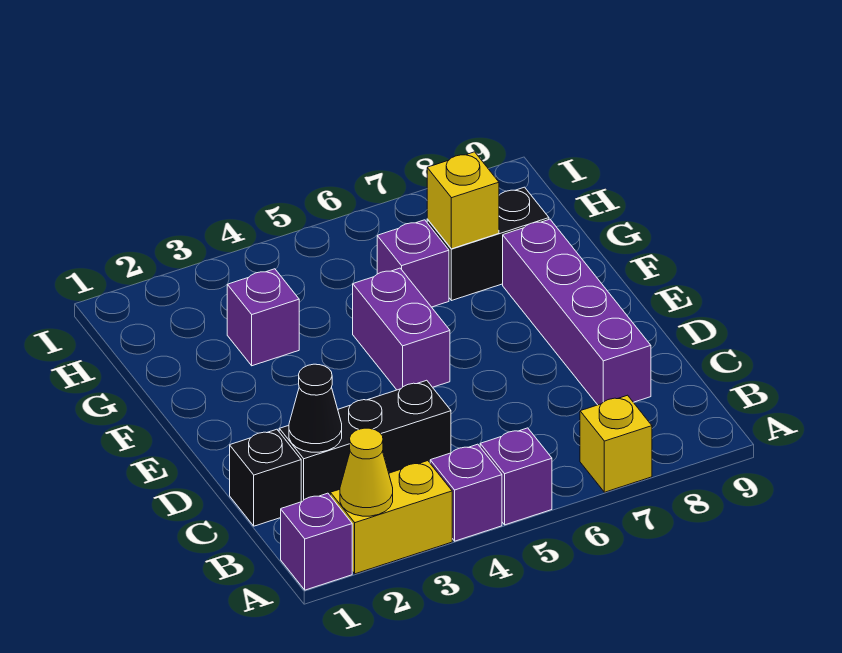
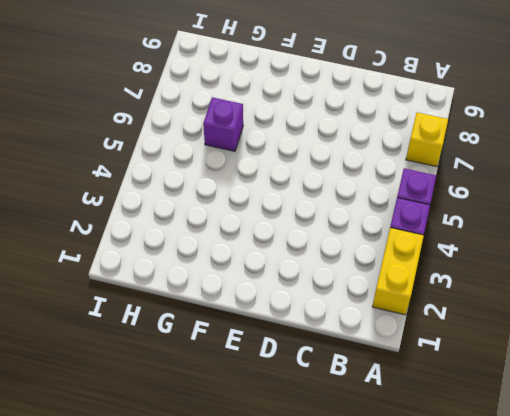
none -> purple brick A1 level 1
none -> black brick C1 level 1
none -> black brick C2:C4 level 1

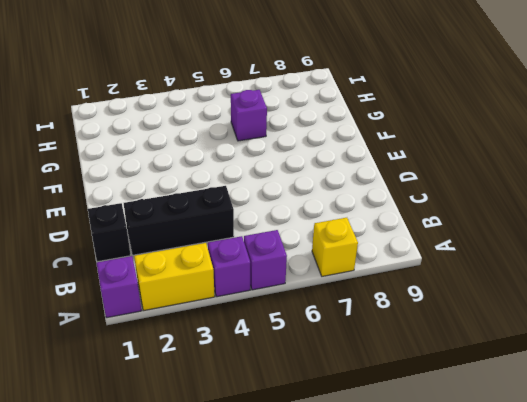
none -> purple brick C8:F8 level 1
none -> purple brick E5:F5 level 1
none -> purple brick G3 level 1

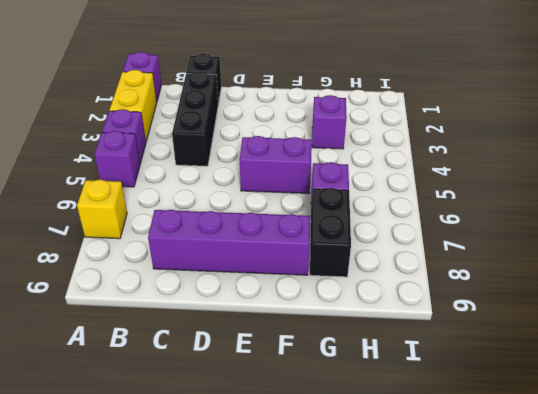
none -> yellow cone A2 level 2
none -> black cone C2 level 2
none -> yellow brick G7 level 2

